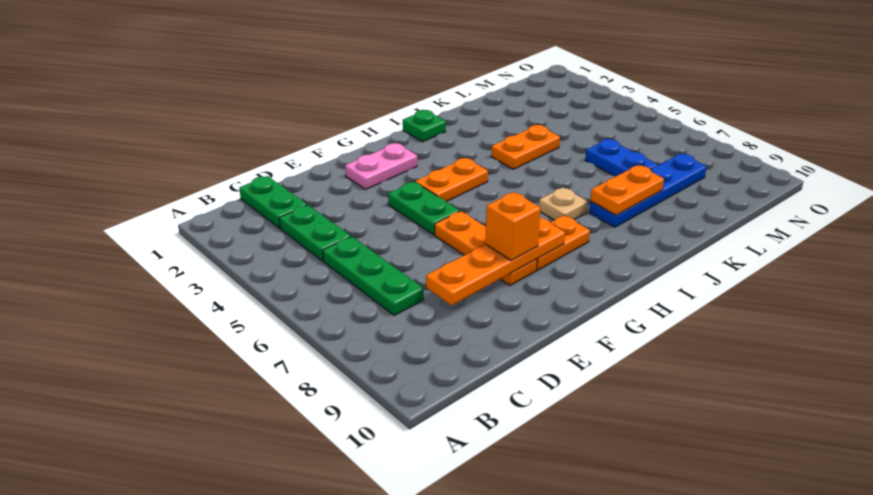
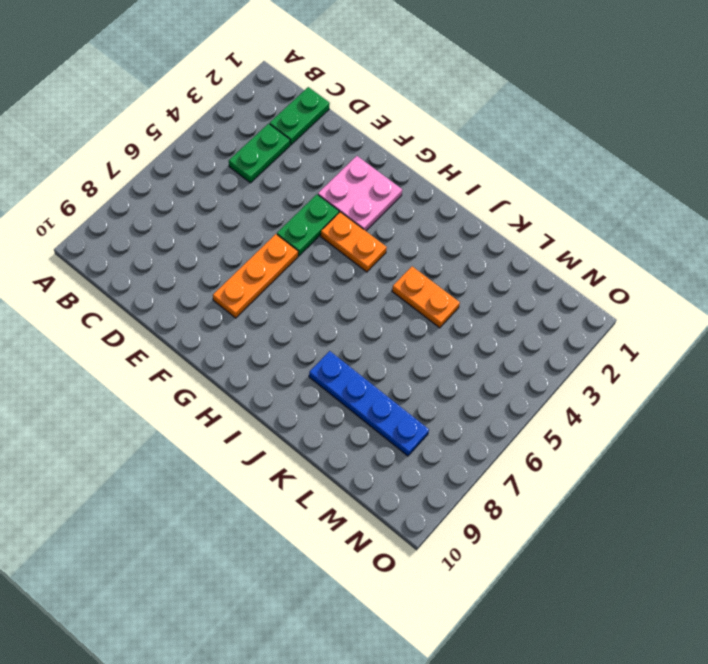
pink plate F2:G3 level 1 -> pink plate F2:G2 level 1
none -> green plate C5:C7 level 1
none -> orange plate G8:H8 level 1
none -> green plate I1 level 1

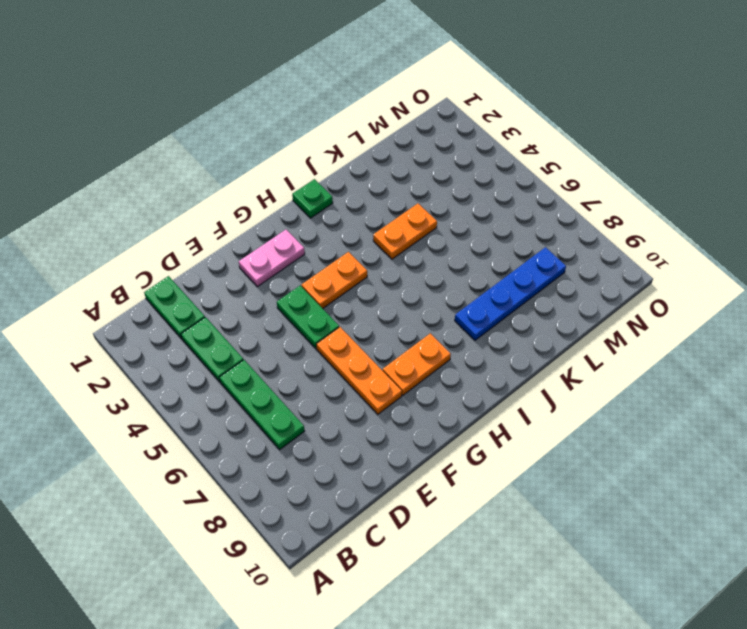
none -> tan plate I7 level 1
none -> blue plate L6:L7 level 1
none -> orange plate D8:G8 level 2

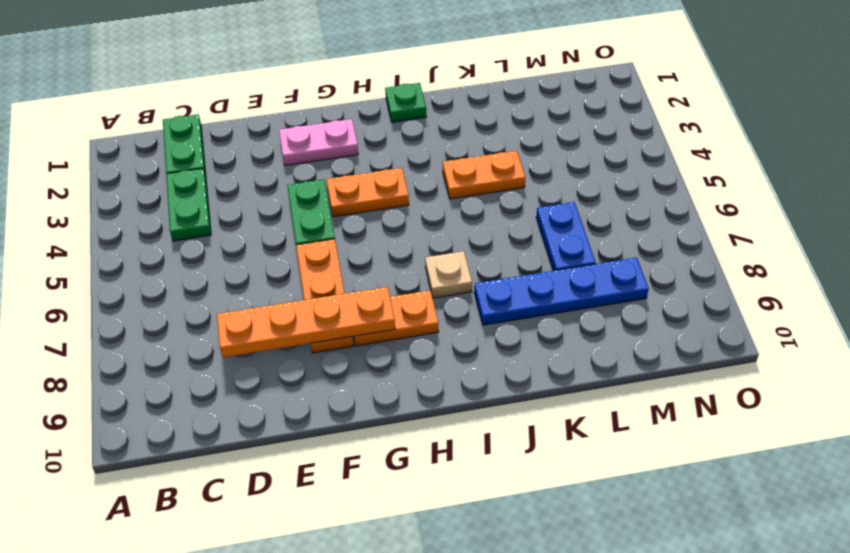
none -> green plate C5:C7 level 1
none -> orange plate J8:K8 level 2
none -> orange brick F8 level 3

